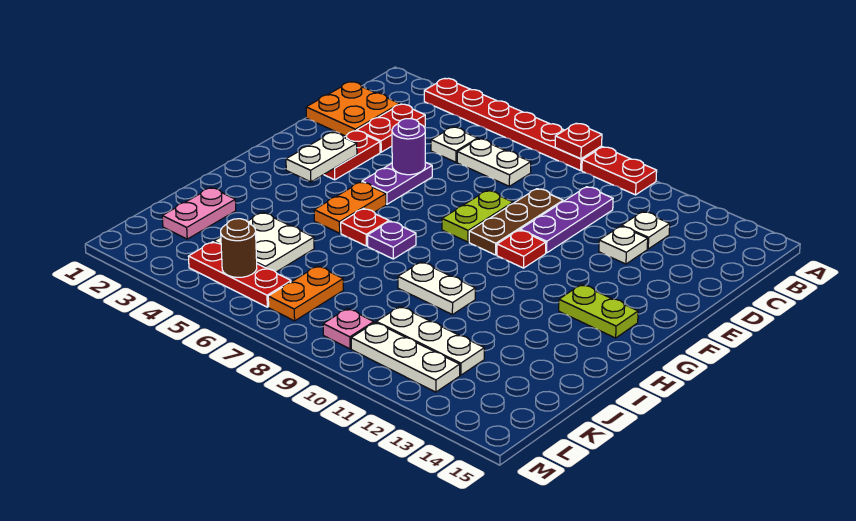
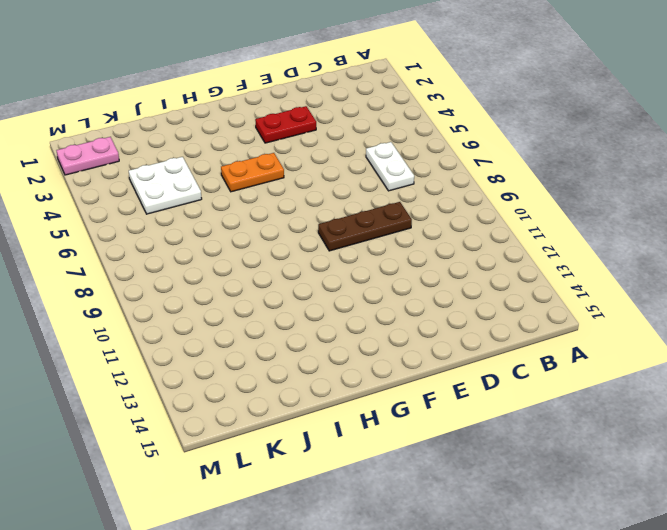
pink plate L2:M2 level 1 -> pink plate J2:K2 level 1
none -> red plate A3:A8 level 1
none -> red plate A9:A10 level 1
none -> orange plate C1:D2 level 1
none -> red plate C3:D3 level 1

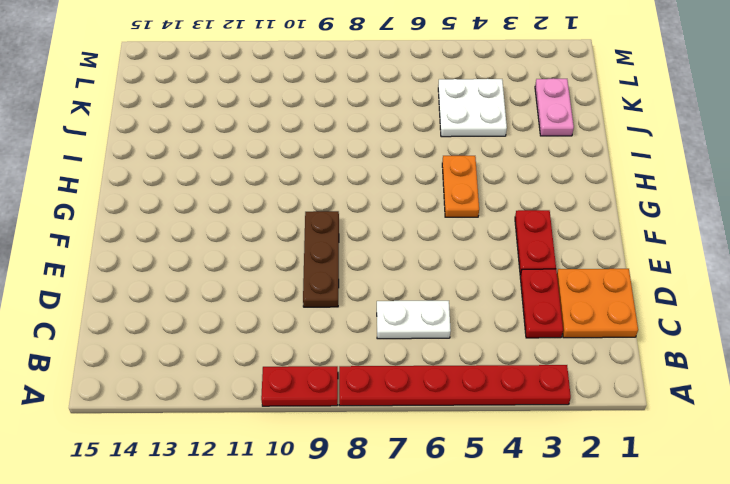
none -> white plate C5 level 1
none -> purple plate C10:E10 level 1
none -> white plate C12 level 1
none -> white plate D12 level 1

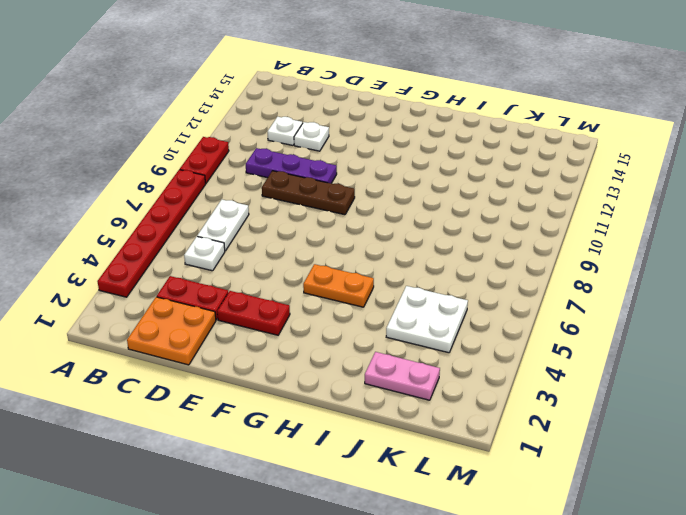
none -> purple plate E5:F5 level 1
none -> lime plate E8:F8 level 1
none -> red plate F10 level 1
none -> lime plate G13:G14 level 1

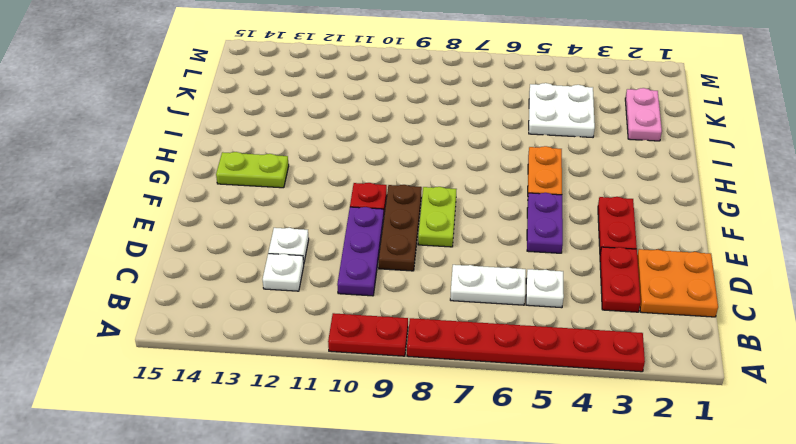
none -> red plate H6 level 1
none -> purple plate H7 level 1
none -> white plate I9:I10 level 1
none -> orange plate K7:L7 level 1

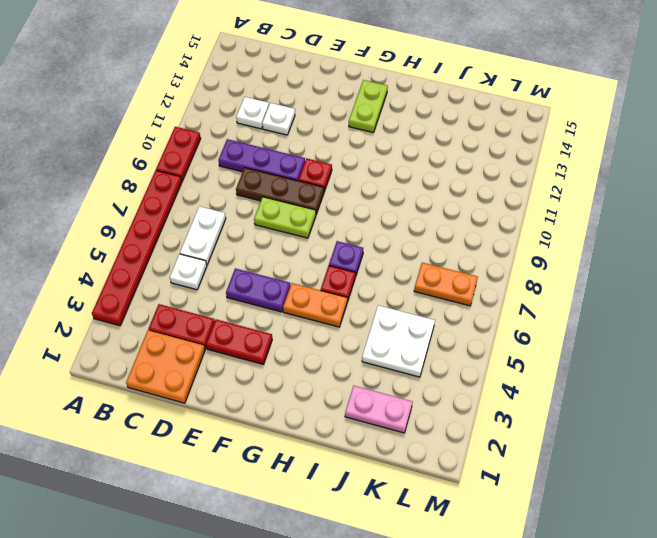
none -> white plate I9:I10 level 1
none -> white plate K10:K12 level 1
none -> red plate L4:L6 level 1
none -> pink plate L9 level 1

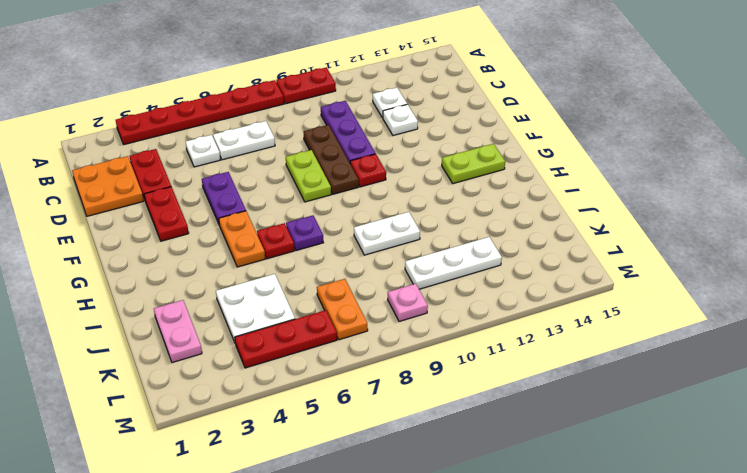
none -> white plate L10:L12 level 1
none -> red plate A8 level 2
none -> purple round brick E5 level 2
none -> white plate F3:G3 level 2

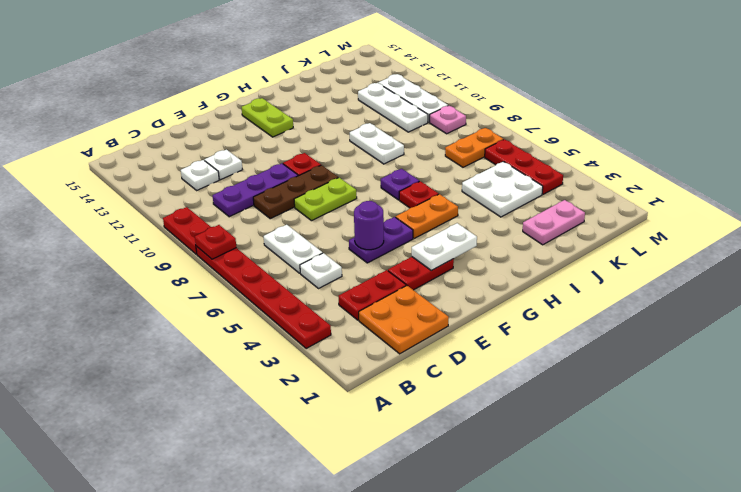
none -> brown round brick L5 level 2

